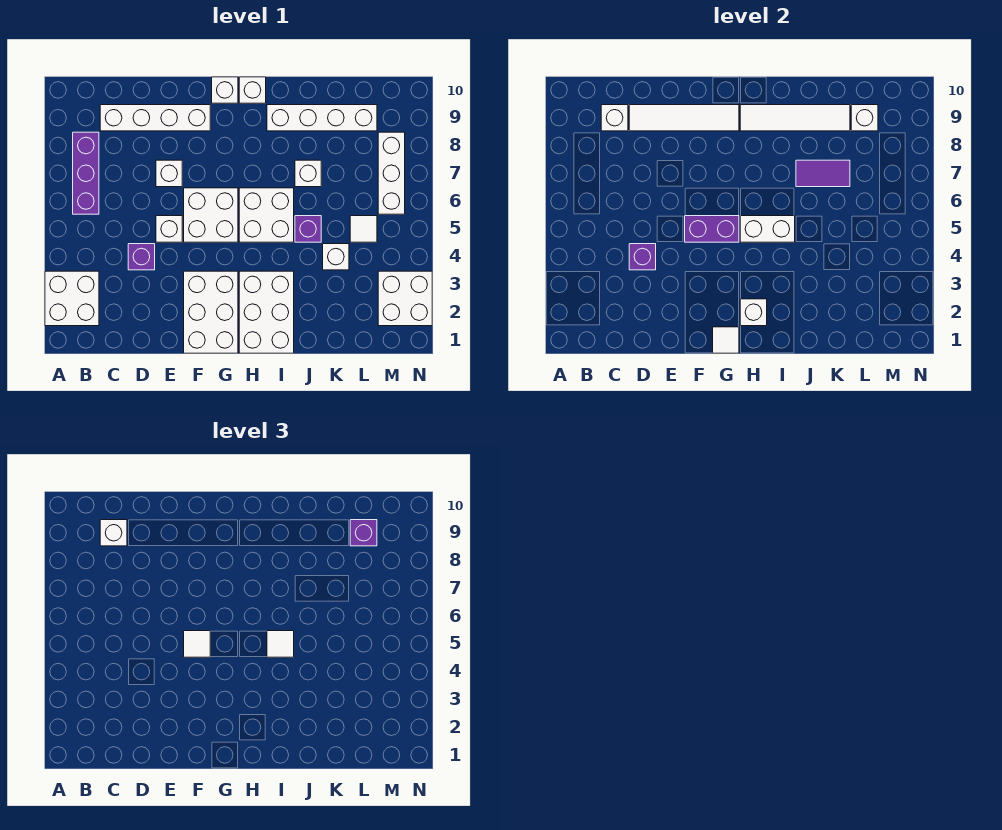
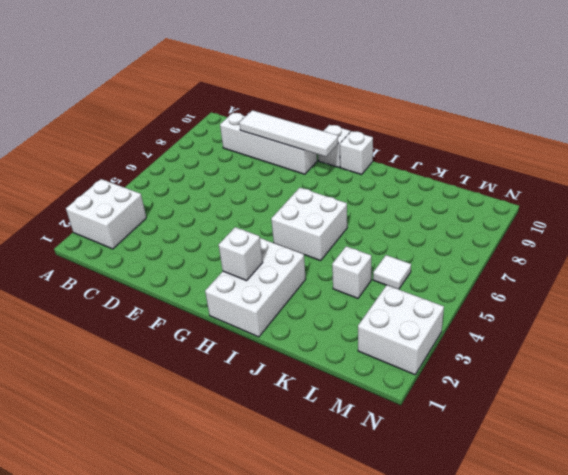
none -> purple brick B6:B8 level 1
none -> purple brick D4 level 1
none -> white brick E5 level 1
none -> white brick E7 level 1

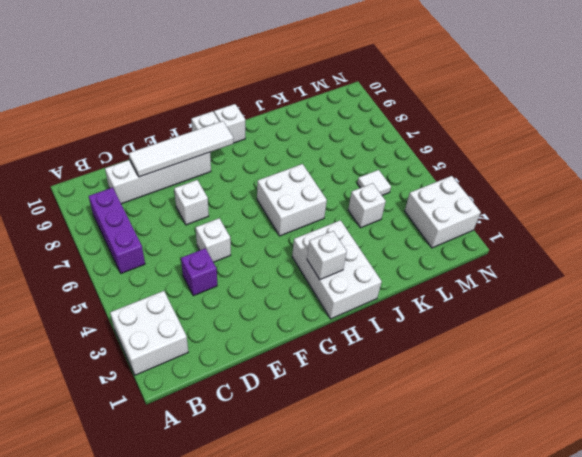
none -> white brick F1:G3 level 1
none -> white brick F5:G6 level 1
none -> white brick I9:L9 level 1
none -> purple brick J5 level 1

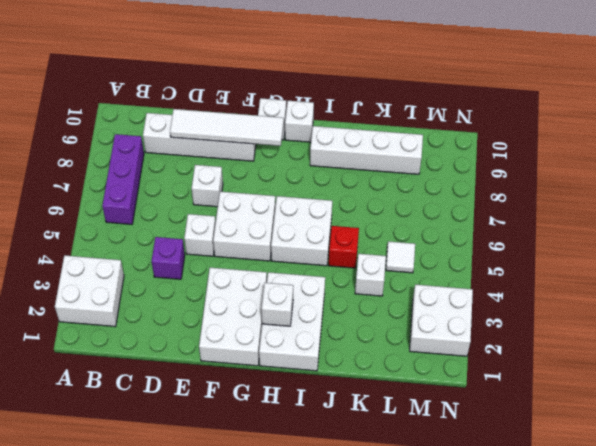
red brick J5 level 1 -> purple brick J5 level 1
none -> white brick J7 level 1
none -> white brick M6:M8 level 1
none -> white brick C9 level 2
none -> purple brick D4 level 2

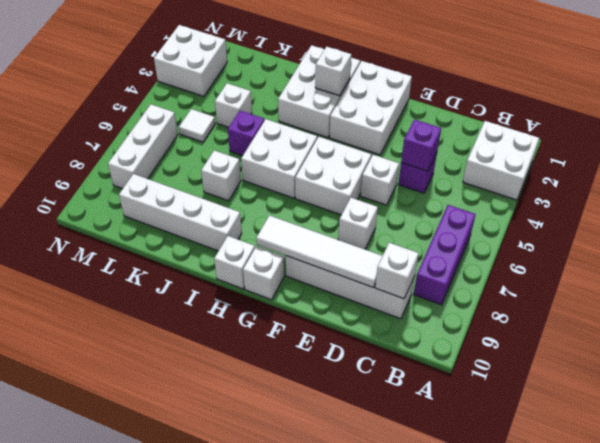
none -> purple brick F5:G5 level 2
none -> white tile G1 level 2
none -> white brick H5:I5 level 2
none -> white tile H9:K9 level 2

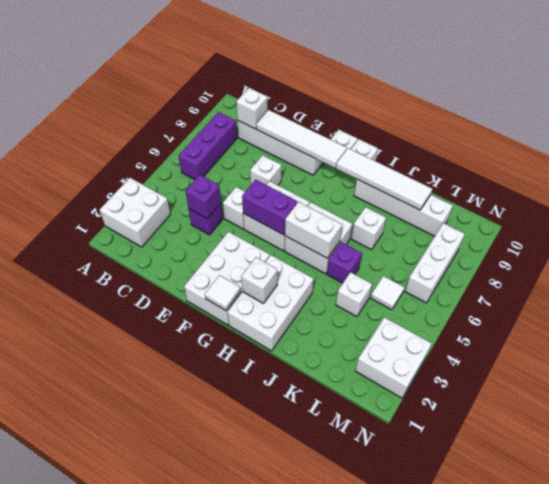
none -> purple tile J7:K7 level 2
none -> white brick L9 level 2
none -> white brick C9 level 3
none -> white tile F5 level 3

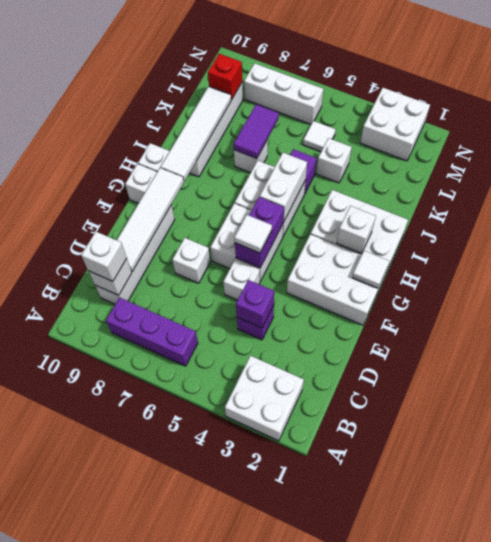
red brick L9 level 2 -> white brick L9 level 2
none -> white tile I5 level 3
none -> purple brick L9 level 3

